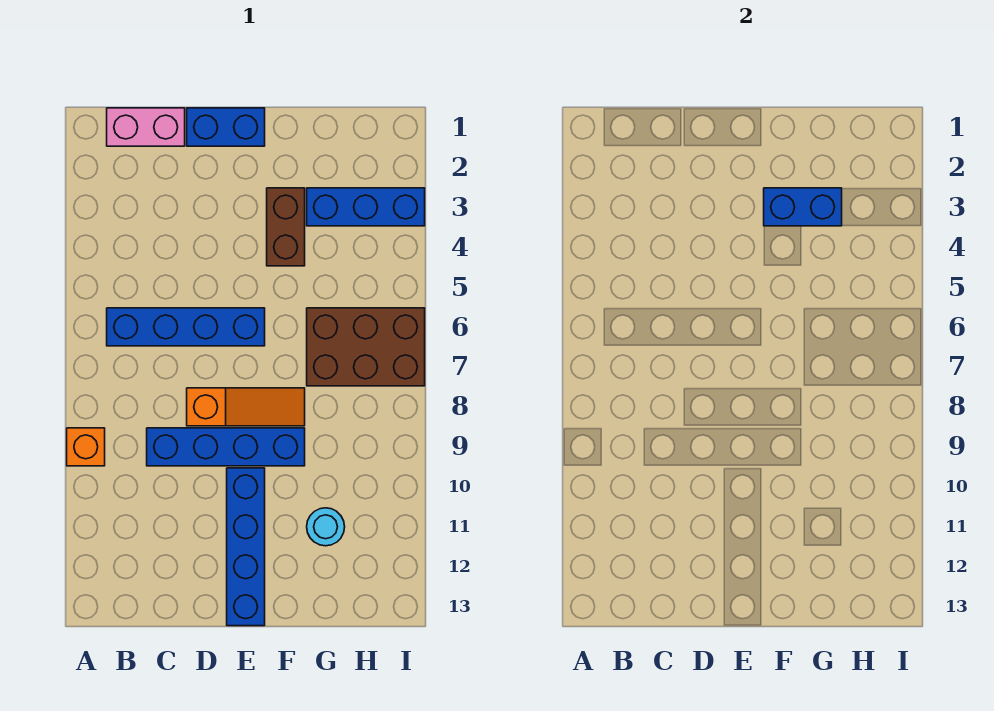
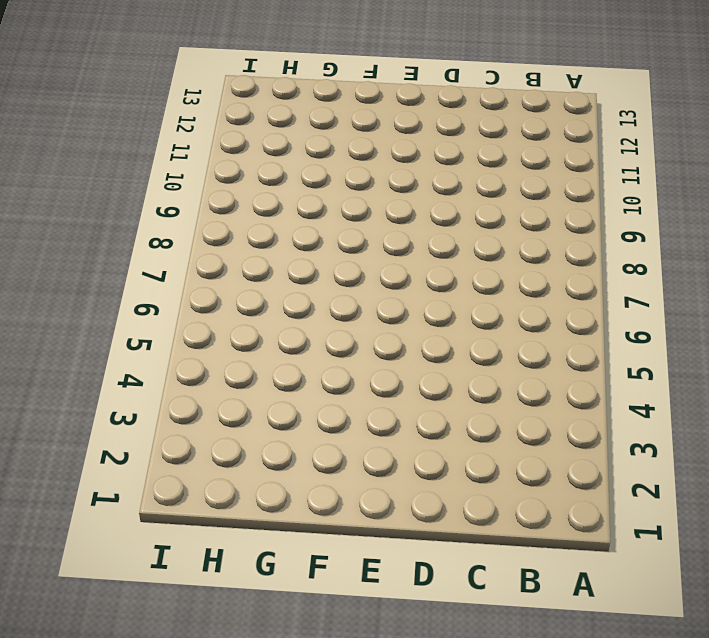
none -> orange brick A9 level 1
none -> pink brick B1:C1 level 1
none -> blue brick B6:E6 level 1

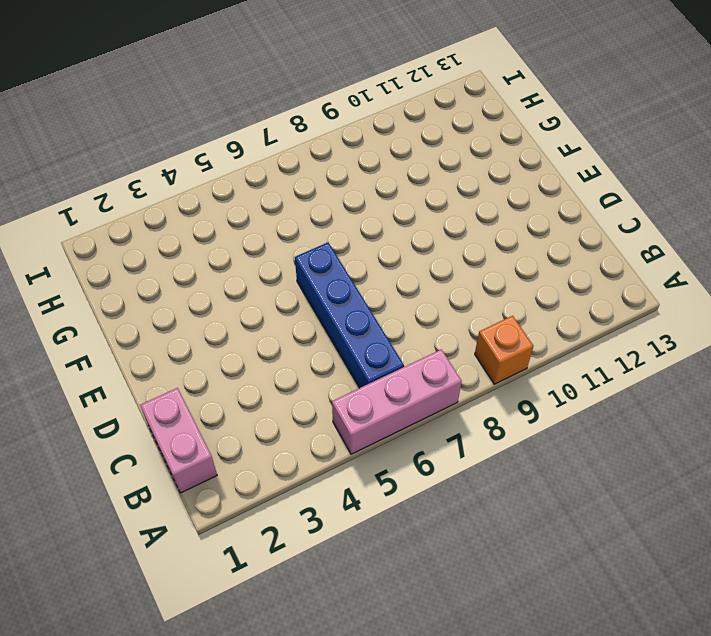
pink brick A5:A7 level 1 -> none
none -> blue brick C9:F9 level 1
none -> blue brick D1:E1 level 1
none -> orange slope D8:F8 level 1 top D

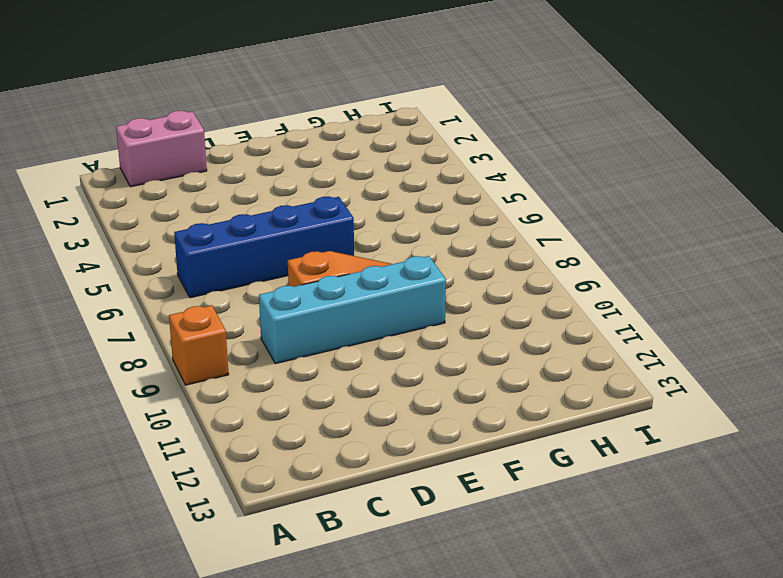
cyan brick C9:F9 level 1 -> blue brick C9:F9 level 1
none -> blue brick D1:E1 level 1
none -> blue brick E10:E13 level 1
none -> brown brick F3:F4 level 1

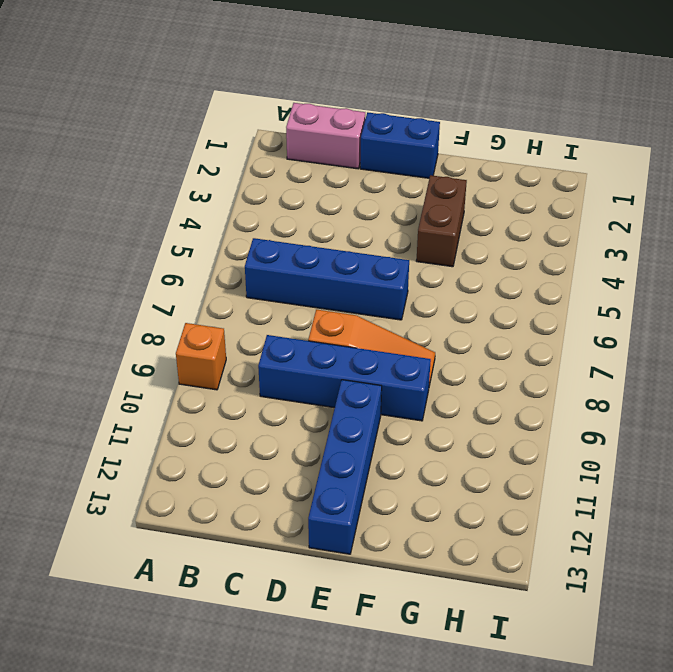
none -> blue brick G3:I3 level 1
none -> brown brick G6:I7 level 1
none -> cyan round brick G11 level 1

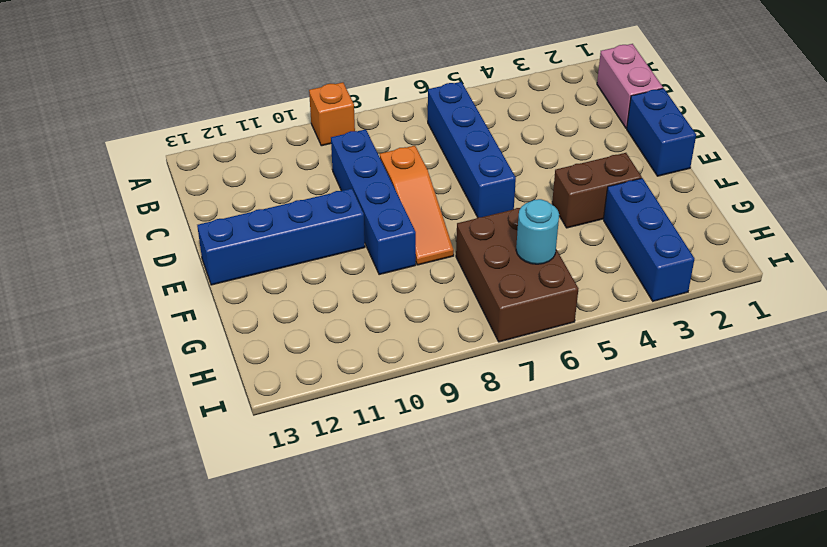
cyan round brick H6 level 2 -> cyan round brick G11 level 1
none -> blue brick F3:G3 level 2

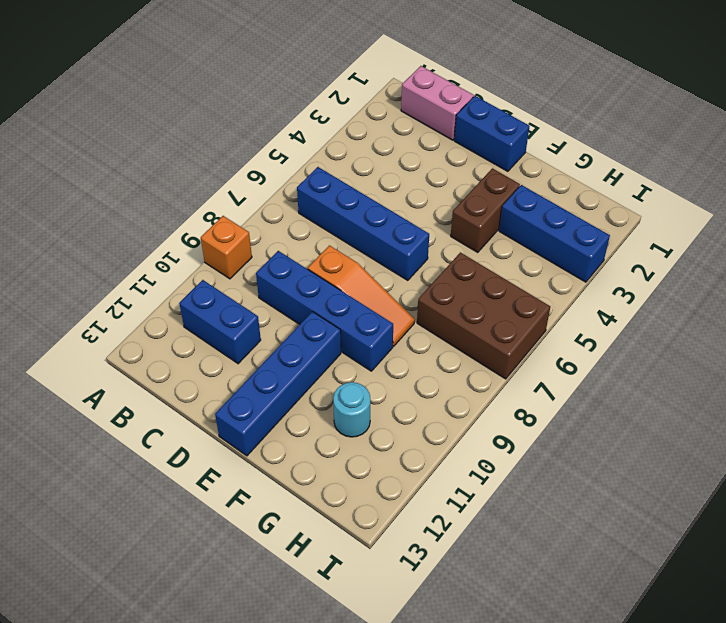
blue brick B11:C11 level 1 -> blue brick F3:G3 level 2

